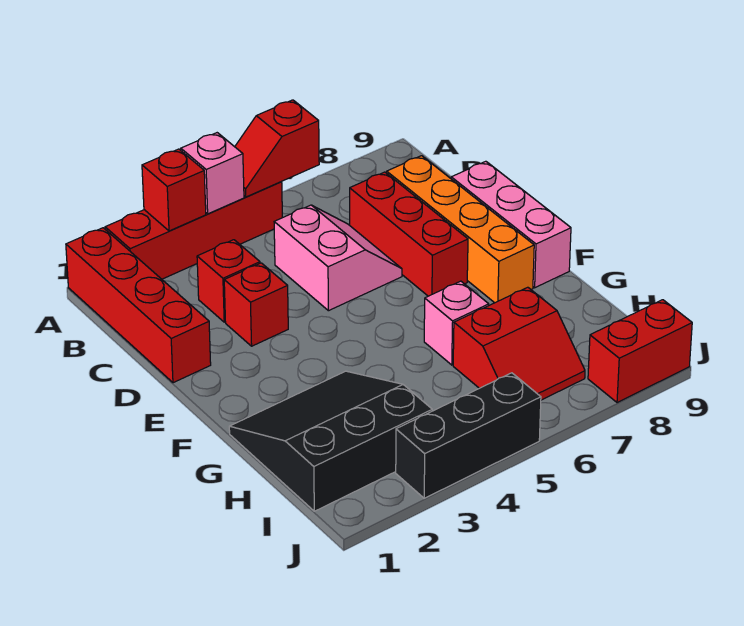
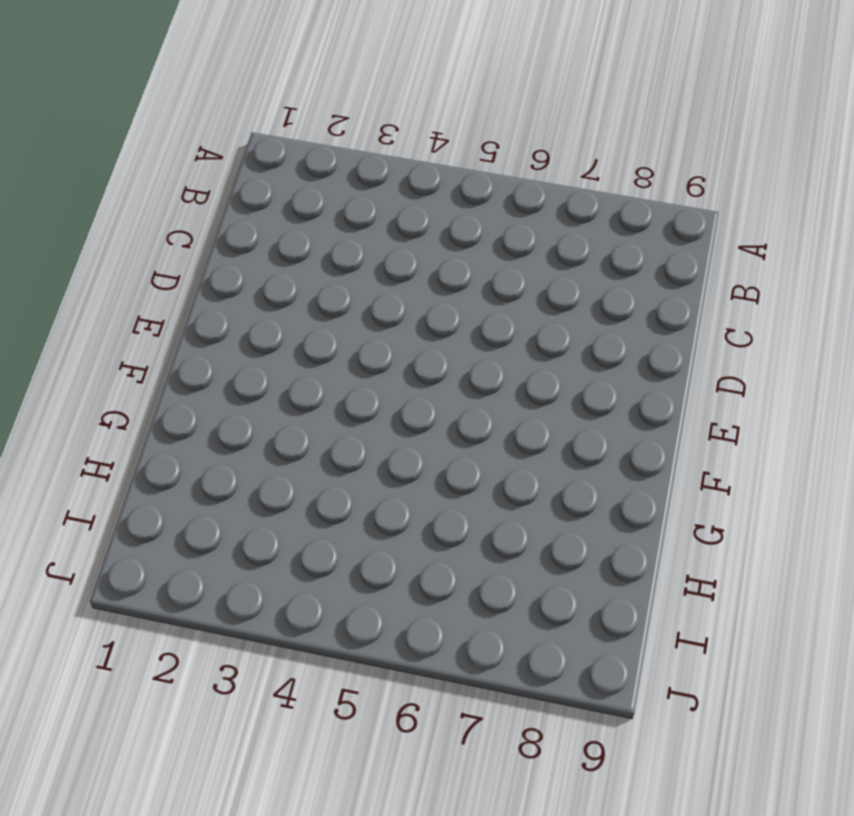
none -> red brick A1:D1 level 1
none -> red brick A2:A5 level 1
none -> red brick C3 level 1

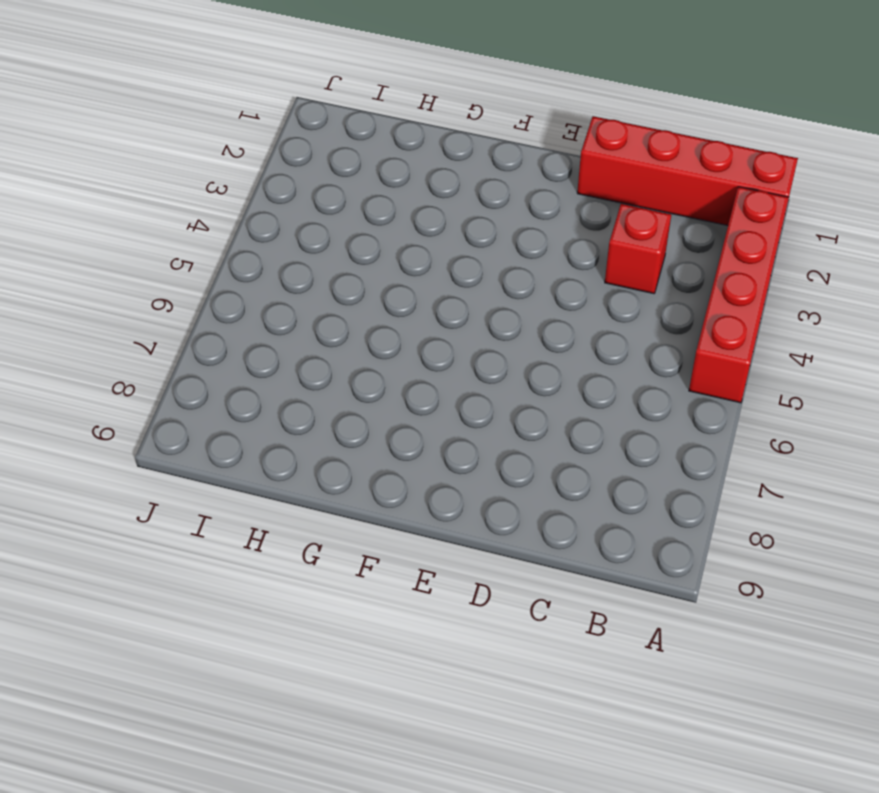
none -> pink slope C5:D6 level 1 top 5
none -> red brick C7:E7 level 1
none -> orange brick C8:F8 level 1

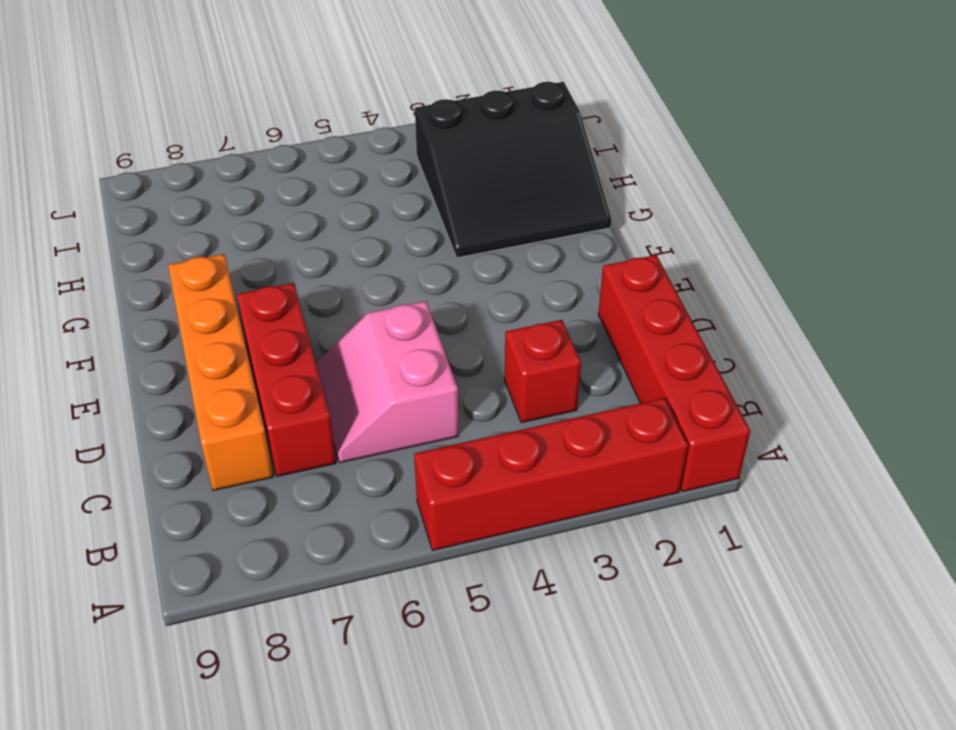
none -> red brick D3 level 1
none -> pink brick D9:F9 level 1
none -> pink brick G6 level 1

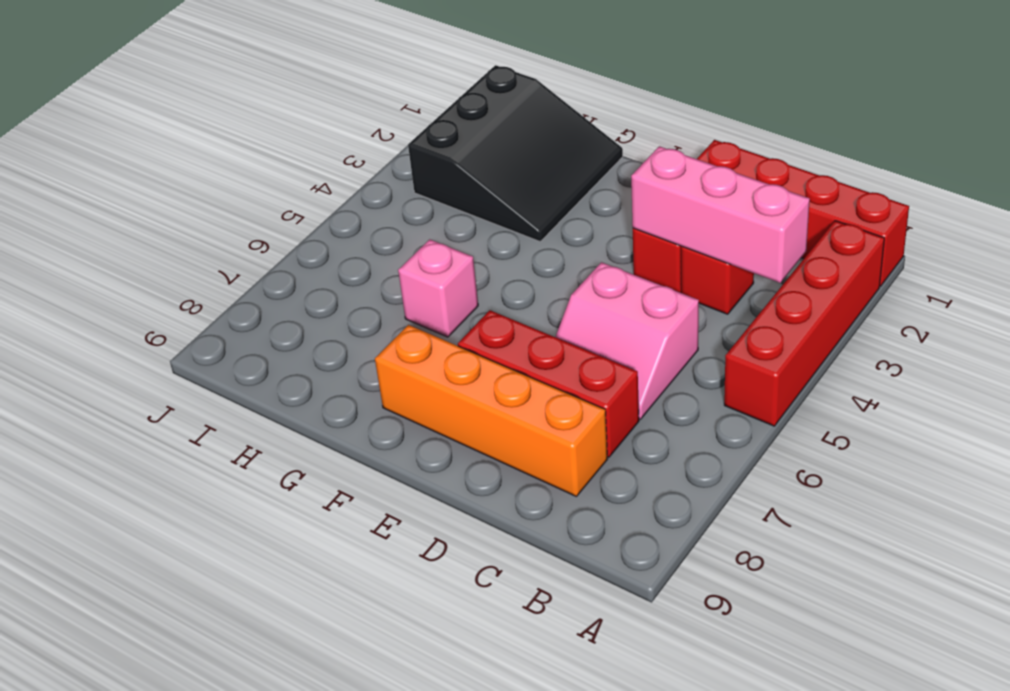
pink brick B3:D3 level 2 -> pink brick D9:F9 level 1
none -> red slope H6:I7 level 1 top H
none -> black brick J3:J5 level 1
none -> red brick J8:J9 level 1

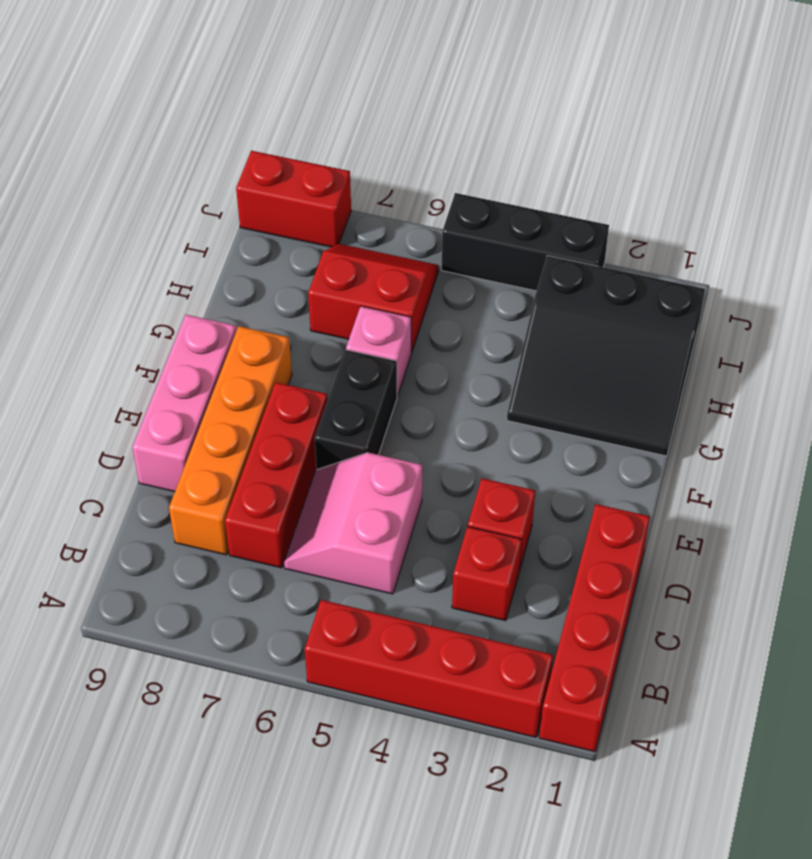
black brick E6:F6 level 1 -> none
none -> red brick A3 level 2
none -> pink brick A4 level 2
none -> red slope A5:A6 level 2 top 6

